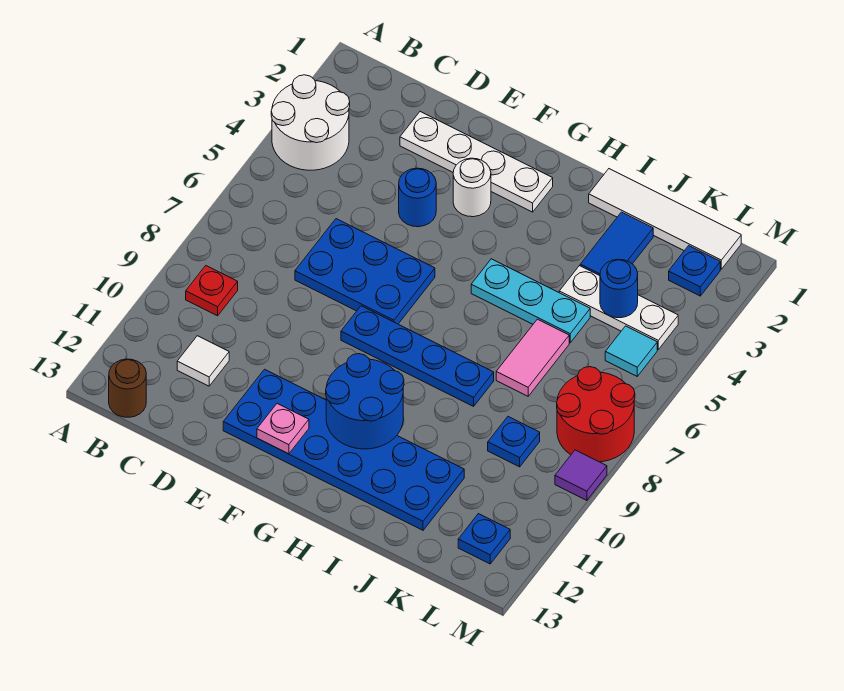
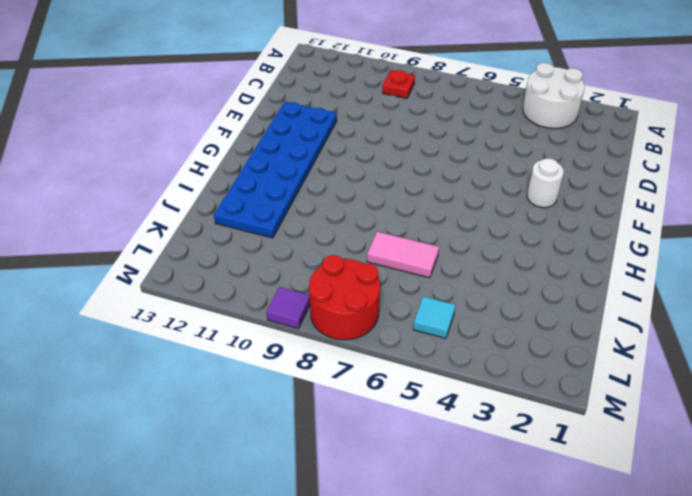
none -> brown round brick B13 level 1
none -> white tile C11 level 1
none -> white plate D2:G2 level 1

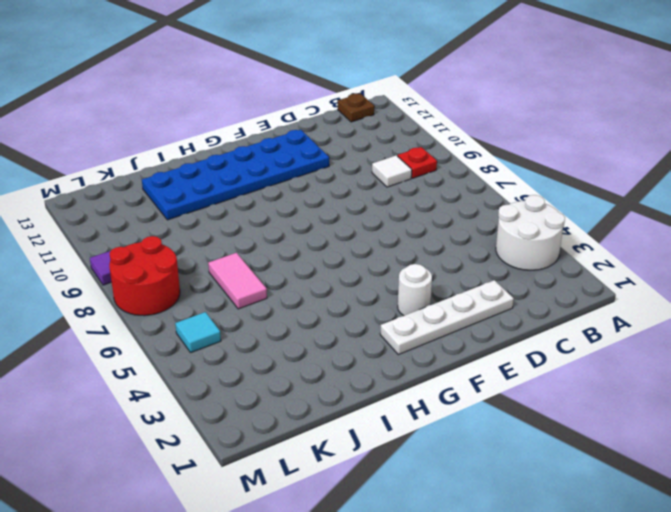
brown plate B13 level 1 -> brown round brick B13 level 1
white tile C9 level 1 -> white tile C11 level 1
none -> blue plate D6:F7 level 1
none -> blue round brick E4 level 1
none -> blue plate F8:I8 level 1

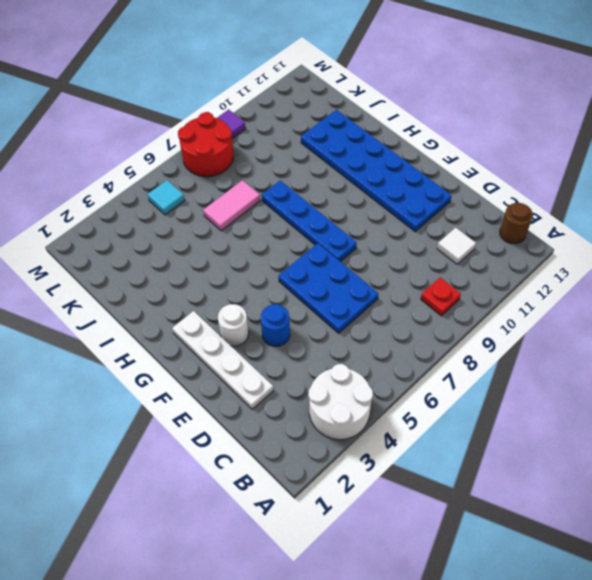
none -> cyan plate H5:J5 level 1
none -> white tile I1:L1 level 1
none -> blue tile J2:J3 level 1

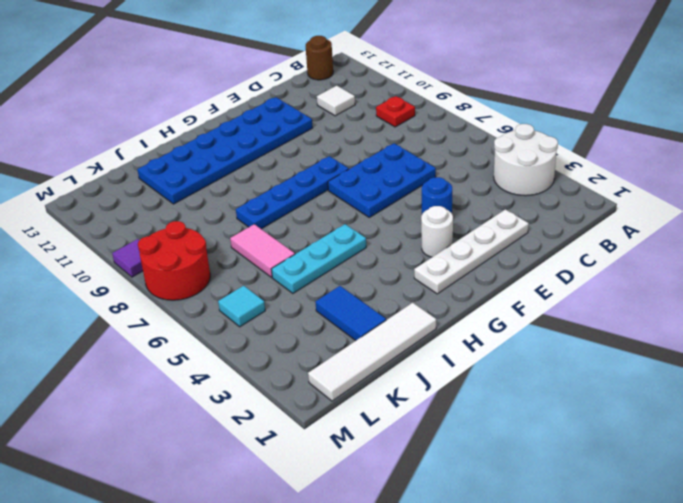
none -> white plate J4:L4 level 1
none -> blue plate K9 level 1
none -> blue plate L2 level 1

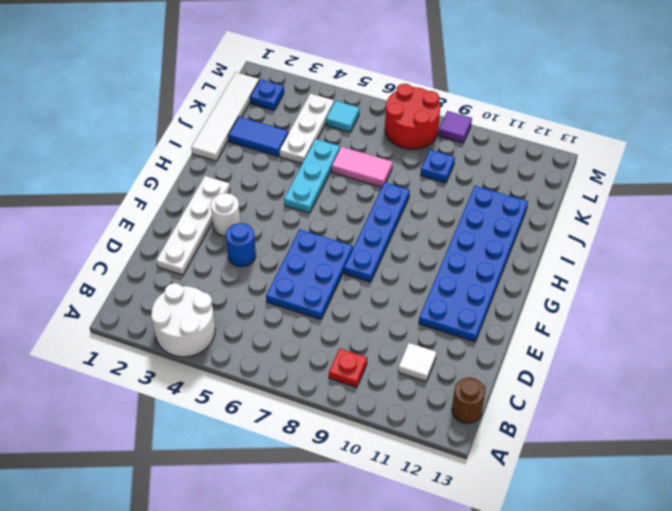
none -> blue plate L12 level 1
none -> pink plate F12 level 2
none -> blue round brick G10:H11 level 2

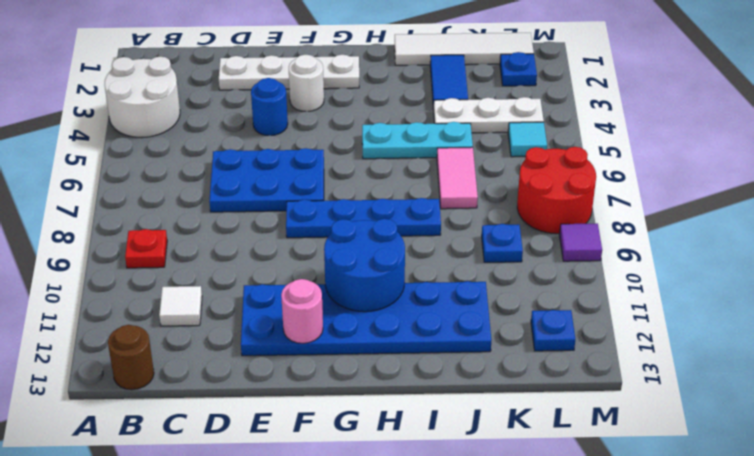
pink round brick F12 level 2 -> pink plate F12 level 2
none -> blue round brick K4 level 2

